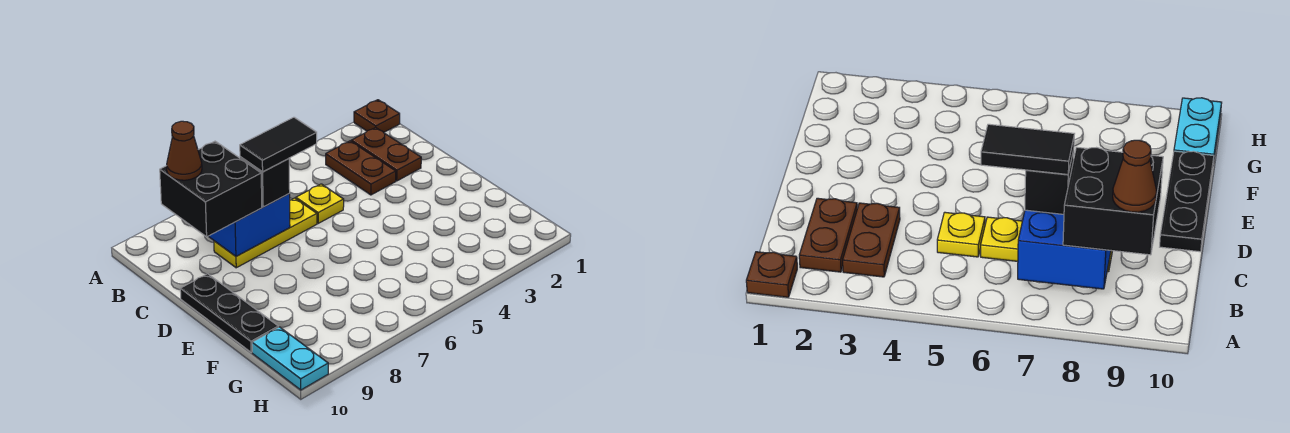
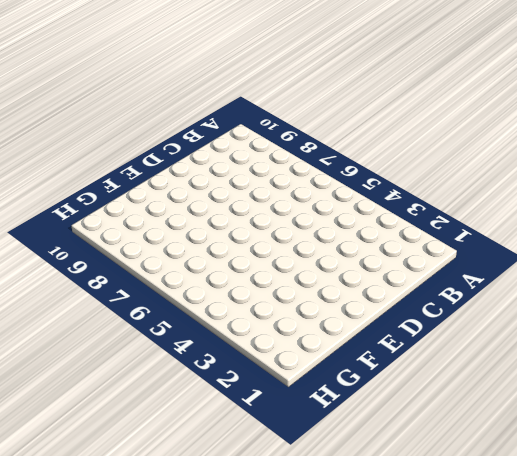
none -> brown plate A1 level 1
none -> brown plate B2:C2 level 1
none -> brown plate B3:C3 level 1

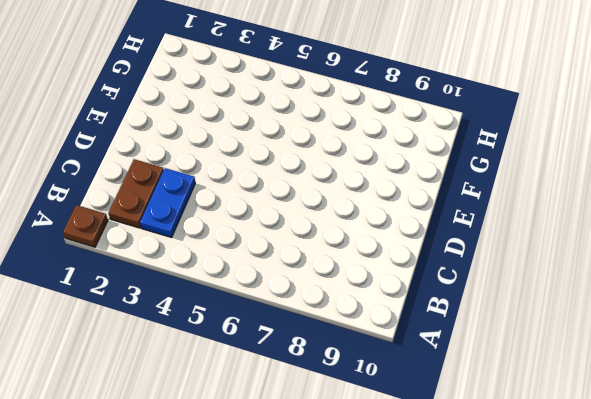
blue plate B3:C3 level 1 -> brown plate B3:C3 level 1
none -> yellow plate C5 level 1
none -> yellow plate C6:C8 level 1
none -> black plate D10:F10 level 1

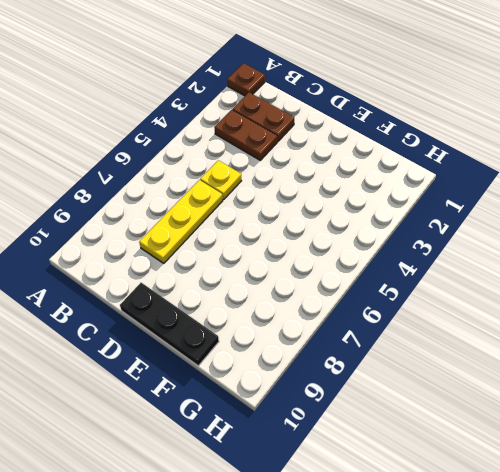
none -> cyan plate G10:H10 level 1
none -> blue brick B7:C8 level 2
none -> black brick B8:C9 level 3

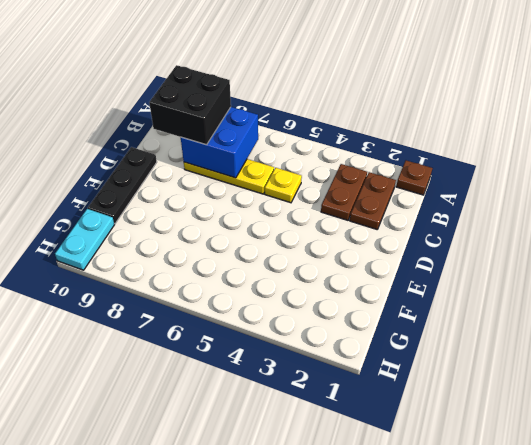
none -> black brick C7 level 3
none -> brown cone B9 level 4
none -> black tile C6:C7 level 4

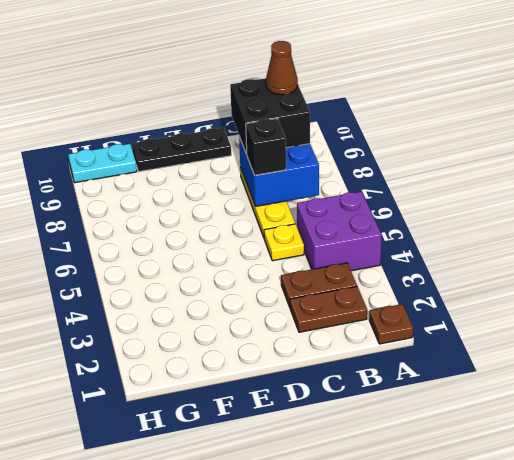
purple brick A4:B5 level 1 -> none
none -> black tile C6:C7 level 4

